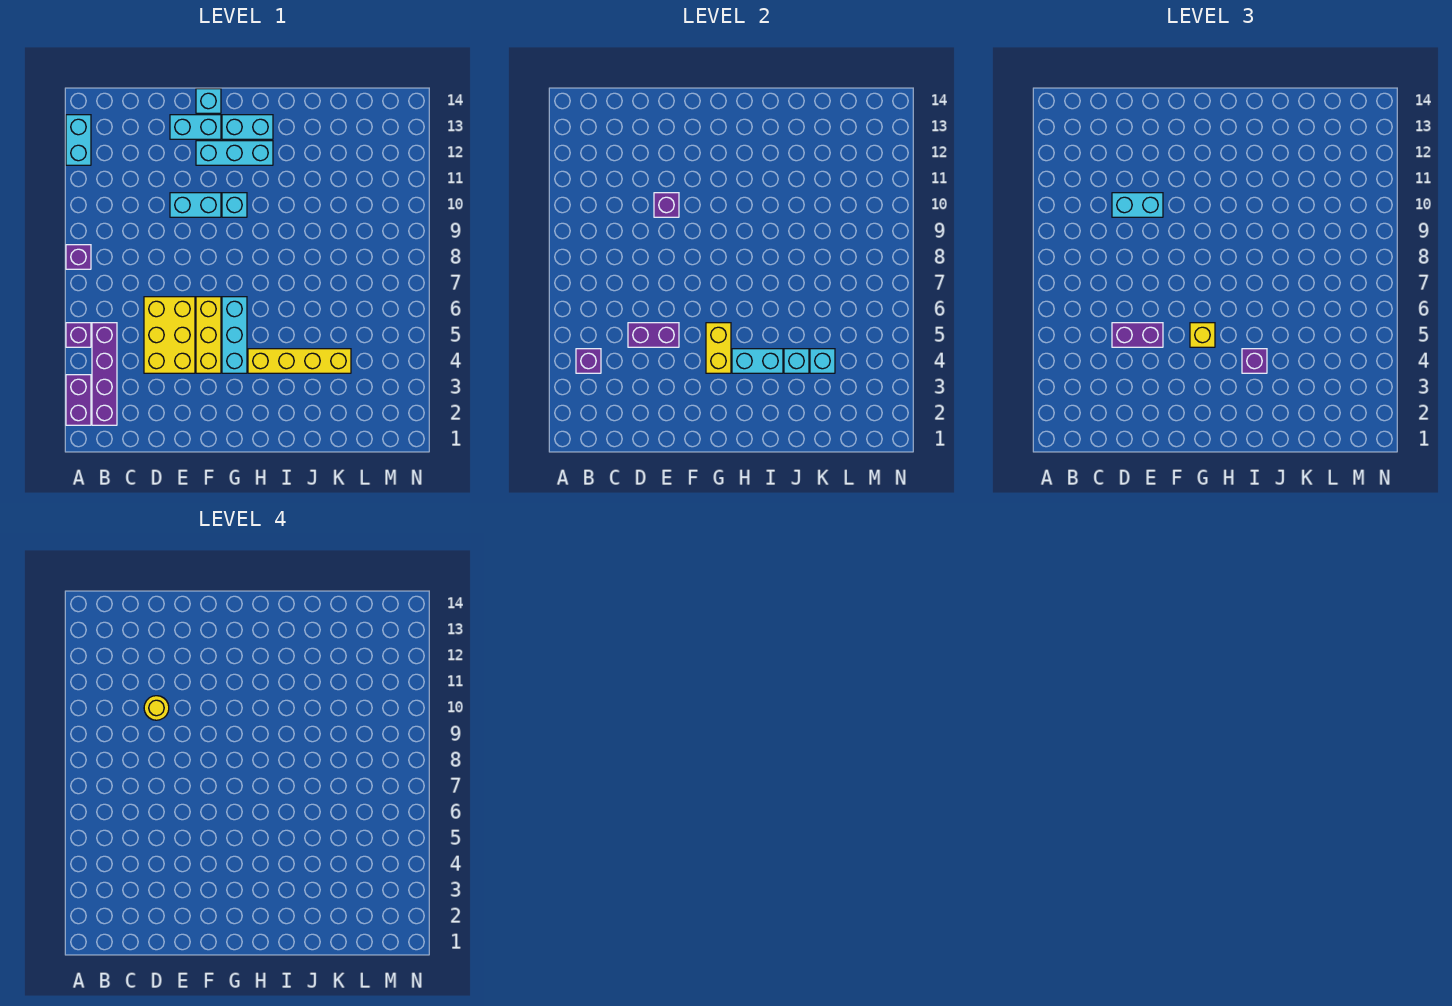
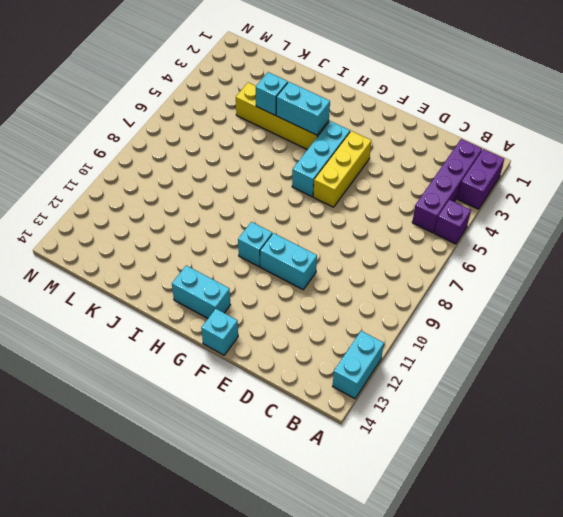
none -> purple brick A8 level 1
none -> yellow brick D4:E6 level 1
none -> cyan brick E13:F13 level 1

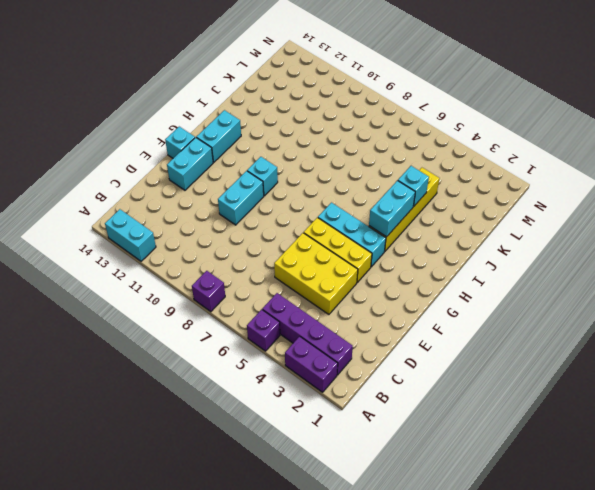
none -> cyan brick F12:H12 level 1
none -> purple brick B4 level 2
none -> purple brick D5:E5 level 2

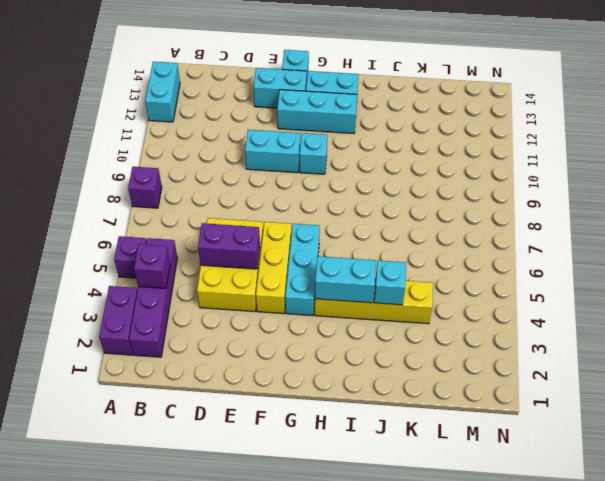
none -> purple brick E10 level 2
none -> yellow brick G4:G5 level 2
none -> cyan brick K4 level 2

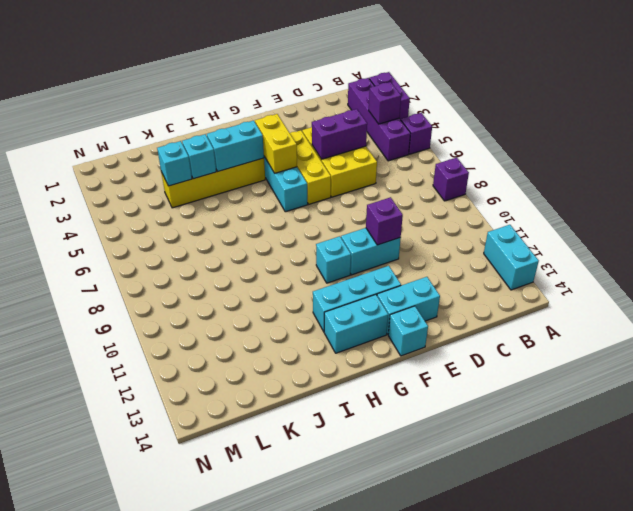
none -> purple brick D5:E5 level 3
none -> cyan brick D10:E10 level 3
none -> yellow brick G5 level 3

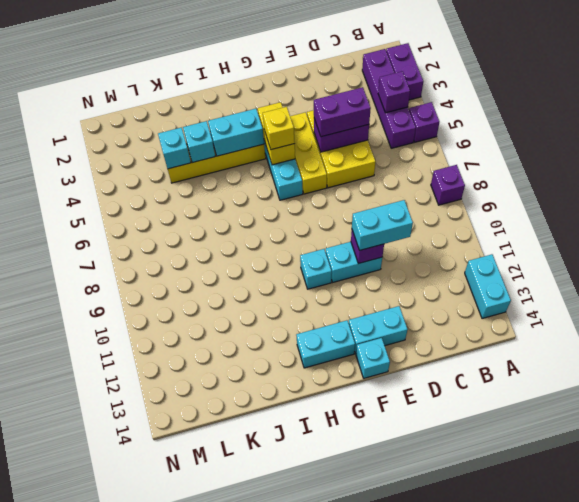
none -> cyan brick F12:H12 level 1
none -> purple brick I4 level 3
none -> yellow round brick D10 level 4

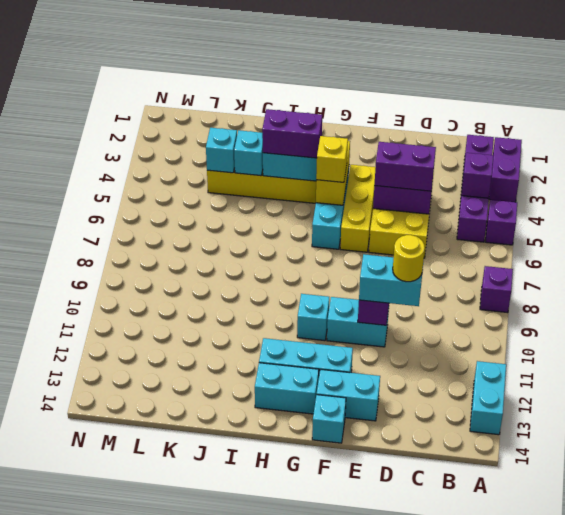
purple brick H4:I4 level 3 -> purple brick I4 level 3

